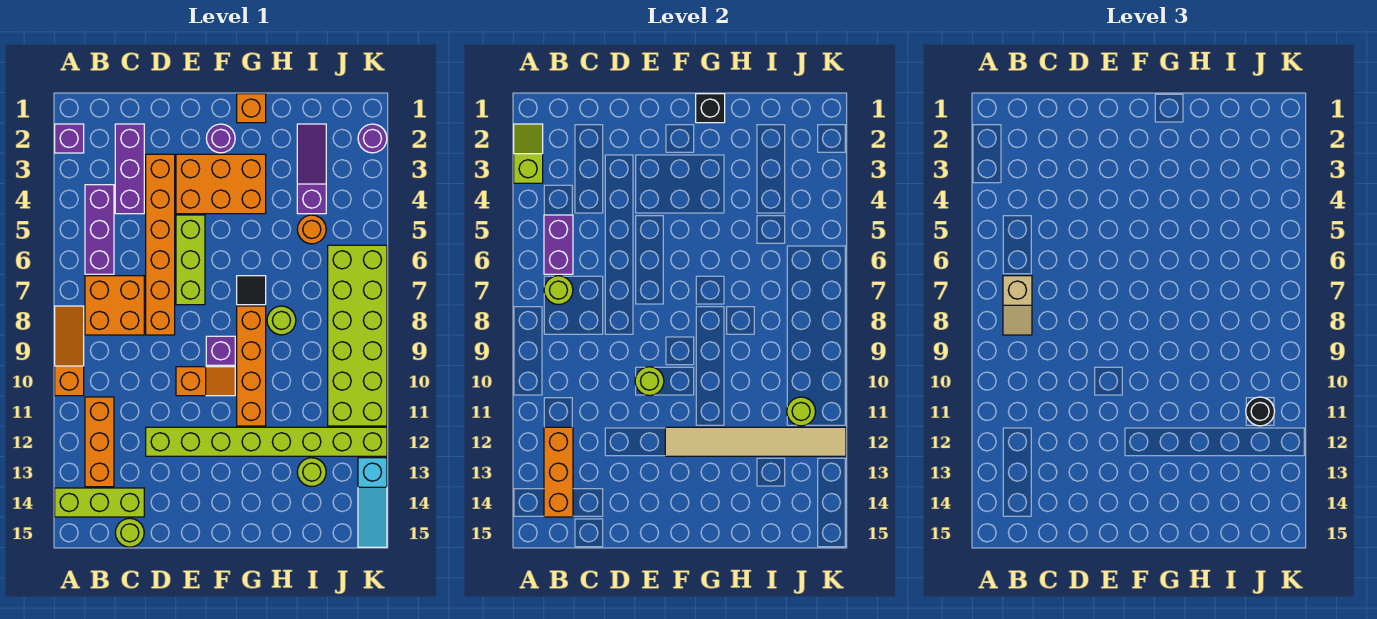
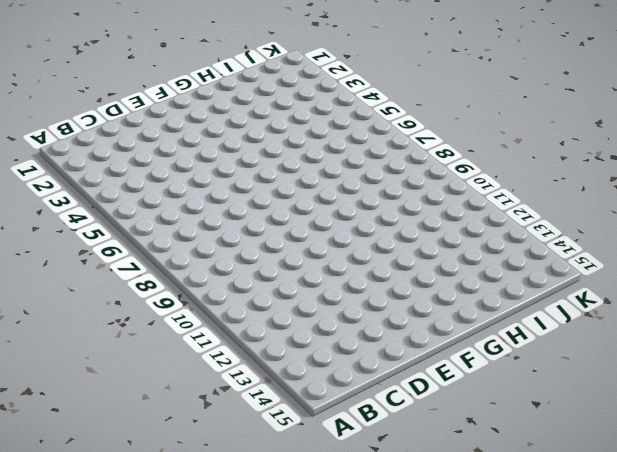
none -> purple brick A2 level 1
none -> orange slope A8:A10 level 1 top 10
none -> lime brick A14:C14 level 1
none -> purple brick B4:B6 level 1

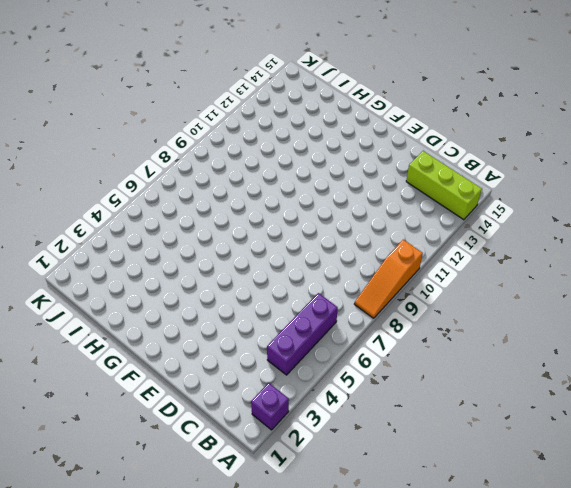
none -> orange brick B7:C8 level 1
none -> orange brick B11:B13 level 1
none -> purple brick C2:C4 level 1
none -> lime round brick C15 level 1

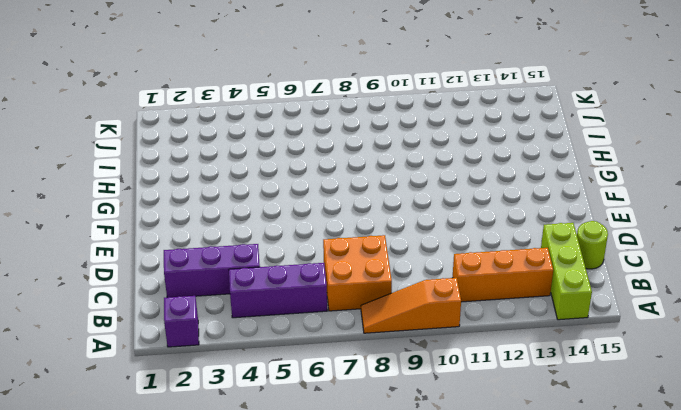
none -> orange brick D3:D8 level 1
none -> lime brick D12:K12 level 1
none -> orange brick E3:G4 level 1
none -> lime brick E5:E7 level 1

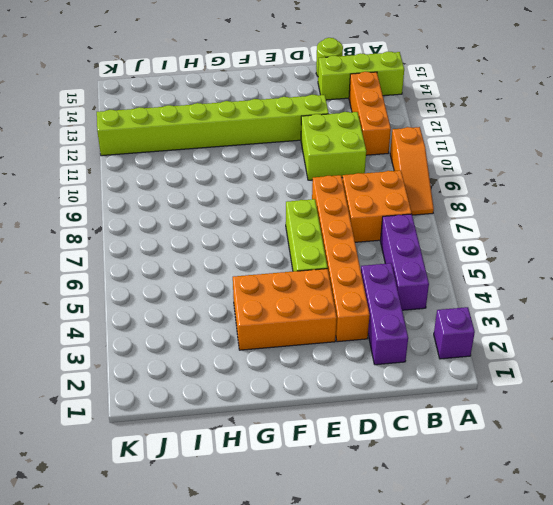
lime brick C10:D11 level 1 -> none
none -> orange slope E10:F10 level 1 top E
none -> purple round brick F2 level 1
none -> purple brick F9 level 1
none -> orange brick G1 level 1

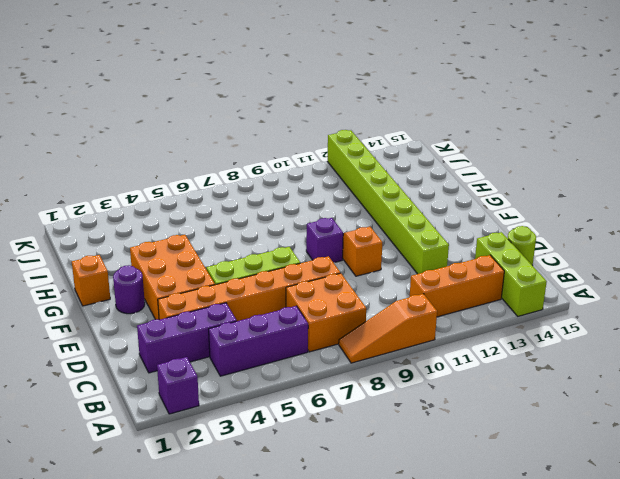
none -> black tile G7 level 1
none -> orange brick G8:G11 level 1
none -> lime round brick H8 level 1
none -> purple slope I2:I4 level 1 top 4

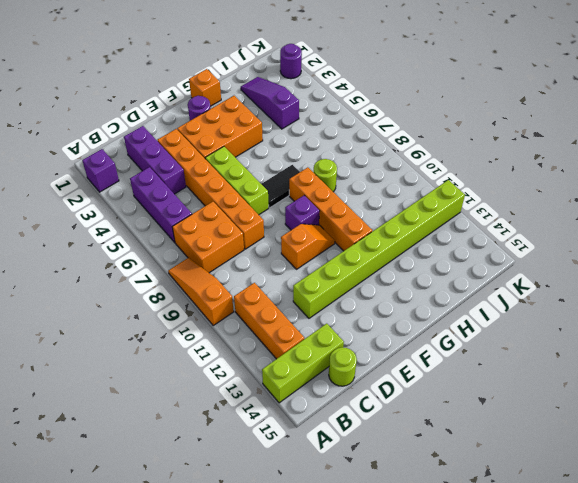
black tile F7:G7 level 1 -> black tile G7 level 1
none -> orange round brick I5 level 1
none -> lime round brick I13 level 1
none -> lime brick J6:K11 level 1
none -> cyan slope K13:K15 level 1 top 13

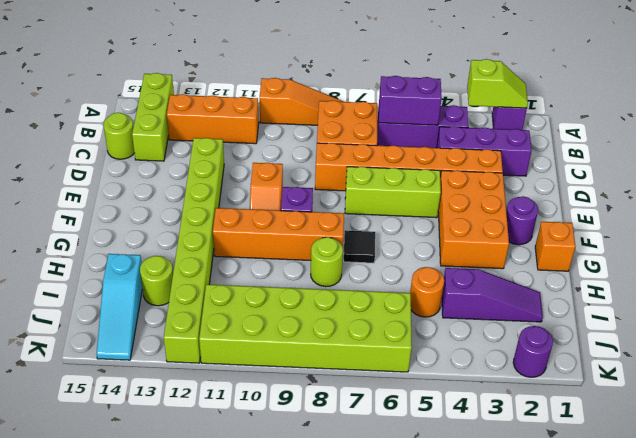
cyan slope I14:K14 level 1 top I -> cyan slope K13:K15 level 1 top 13
none -> lime round brick B7 level 2
none -> orange brick B12:B14 level 2
none -> lime round brick E10 level 2
none -> tan tile F12:K12 level 2

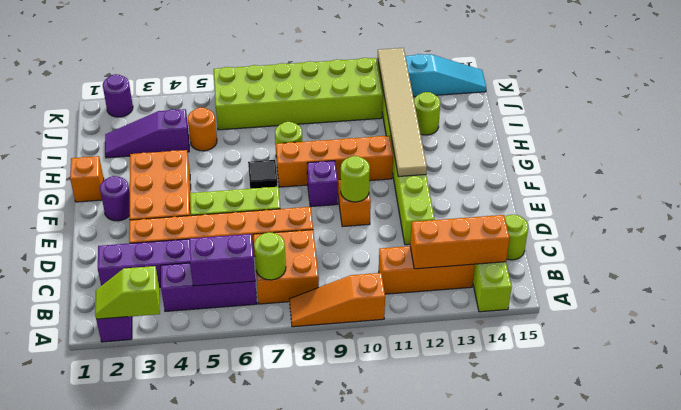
none -> black brick G1 level 2
none -> lime round brick J11 level 2
none -> tan slope B7:B8 level 3 top 7
none -> black round brick J11 level 3

